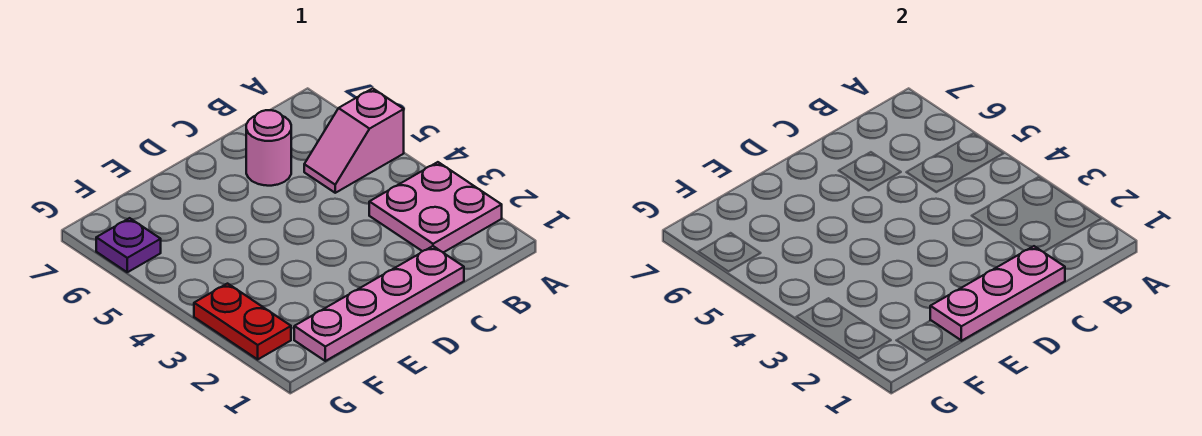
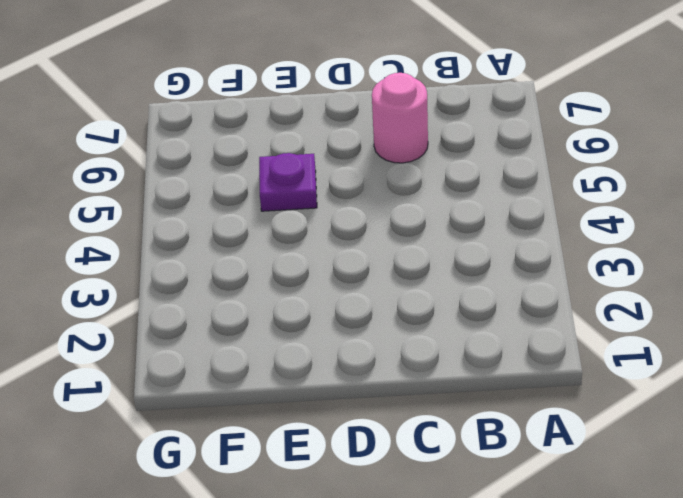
purple plate E5 level 1 -> purple plate G6 level 1
none -> pink plate A2:B3 level 1
none -> pink slope A5:B5 level 1 top A

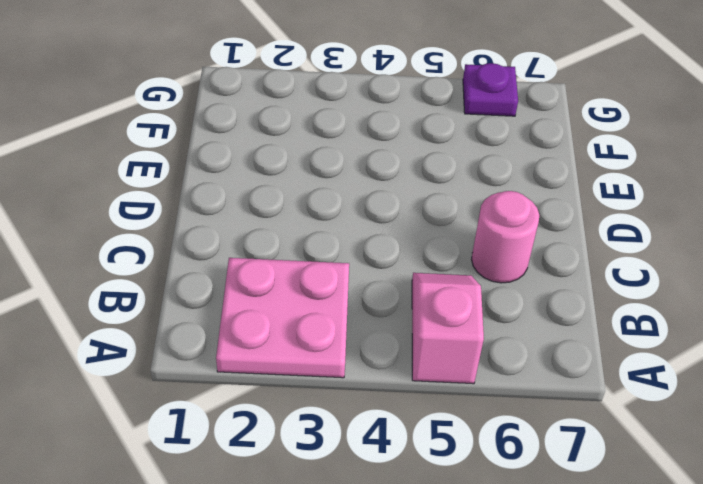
none -> pink plate C1:F1 level 1
none -> red plate G2:G3 level 1

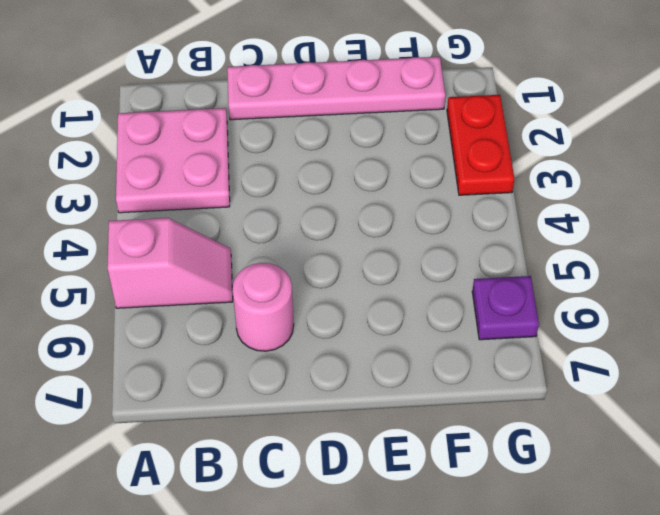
none -> pink plate C1:E1 level 2

